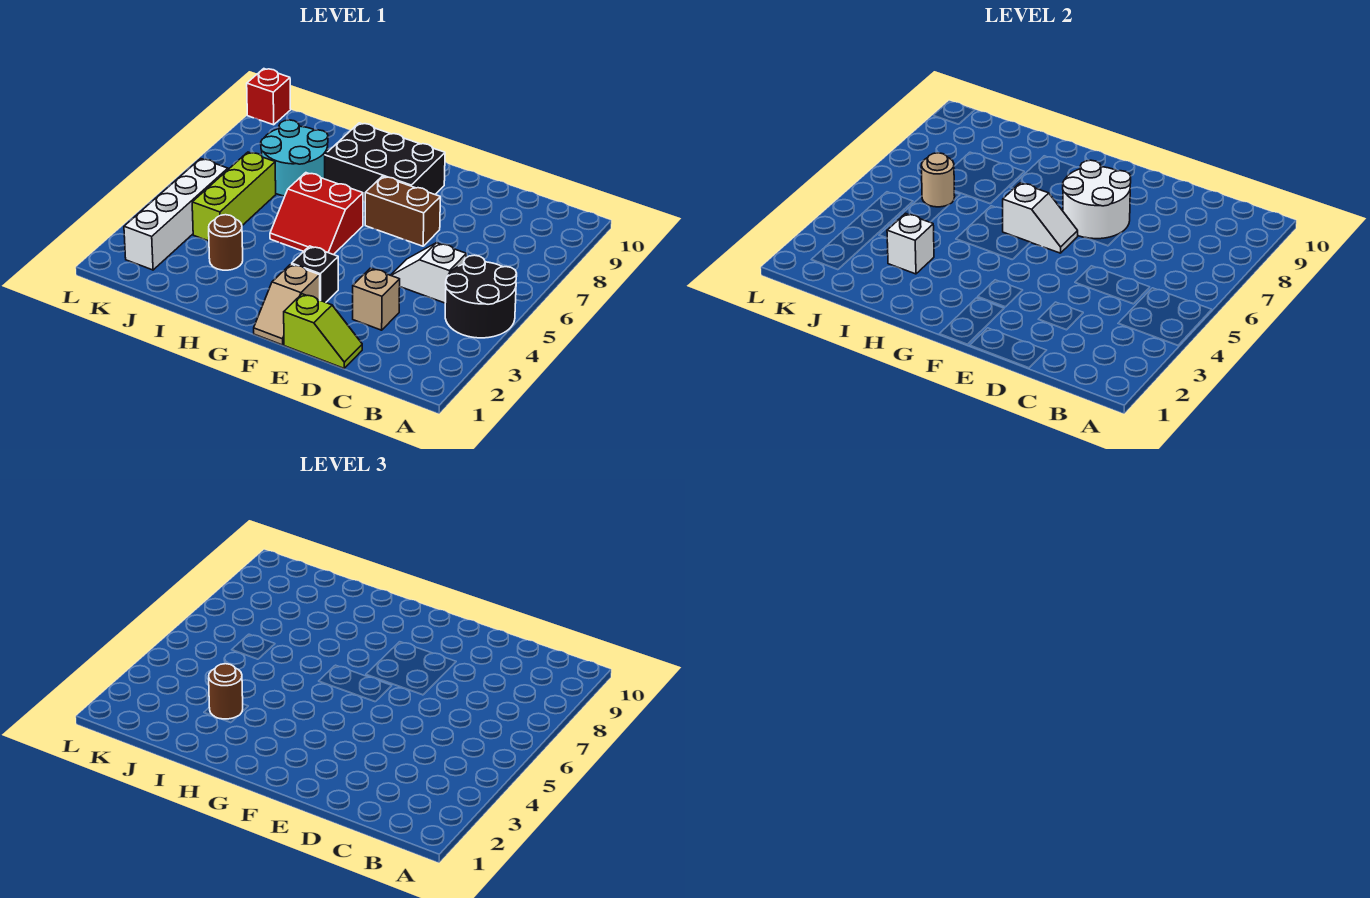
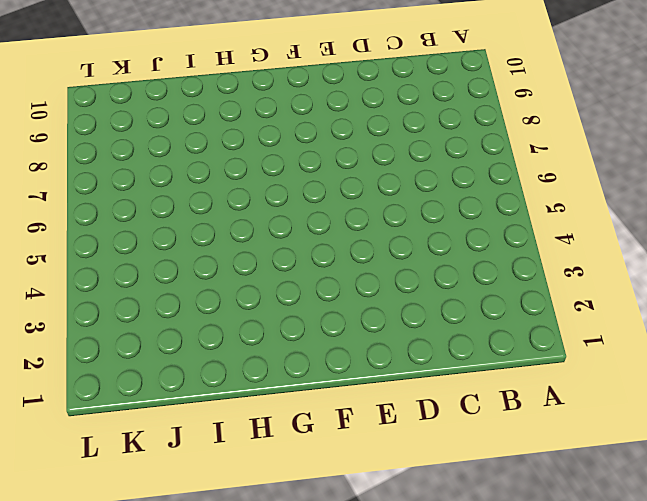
none -> black round brick A4:B5 level 1
none -> white slope C5:D5 level 1 top C
none -> lime slope D1:E1 level 1 top E

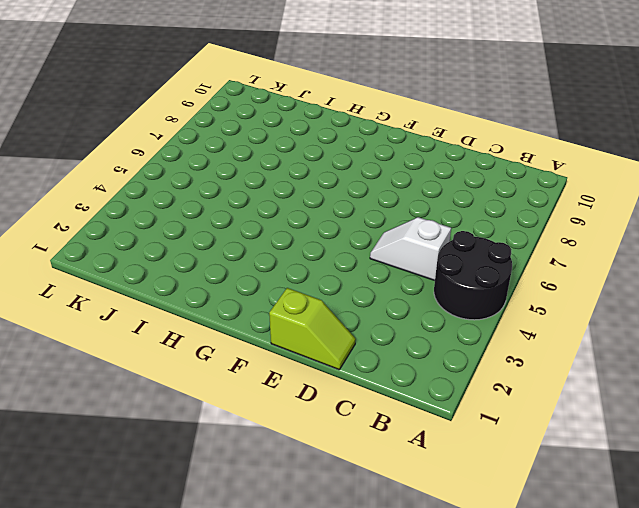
none -> tan brick D3 level 1
none -> brown brick E7:F7 level 1
none -> tan slope F1:F2 level 1 top 2

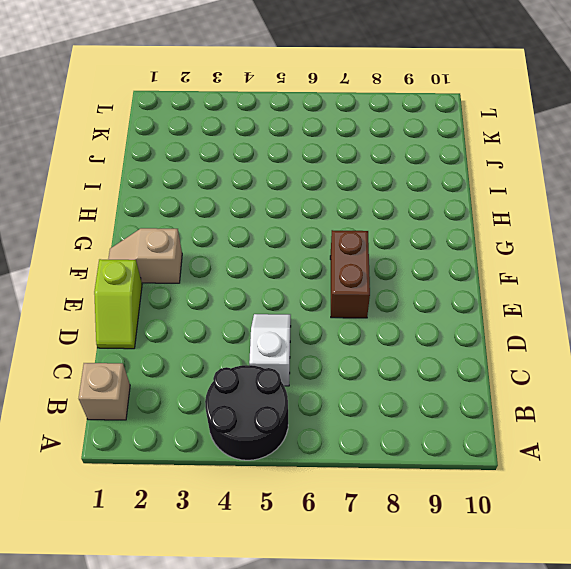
tan brick B1 level 1 -> tan brick D3 level 1
none -> black brick F3 level 1
none -> black brick F8:H9 level 1
none -> red slope G5:H6 level 1 top 6

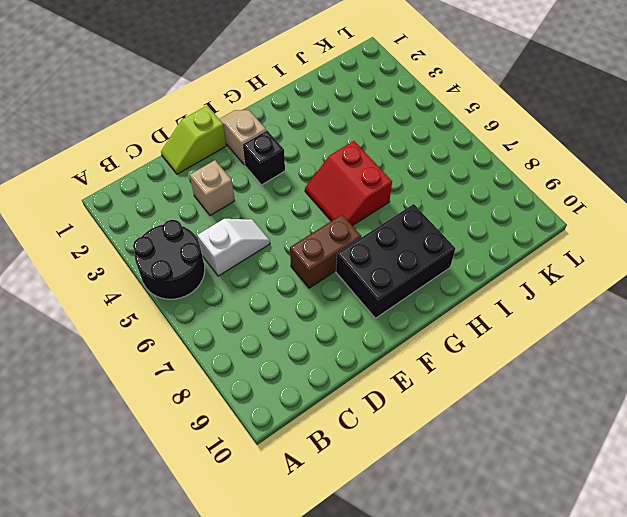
red slope G5:H6 level 1 top H -> red slope G5:H6 level 1 top 6
none -> brown round brick I3 level 1
none -> cyan round brick I7:J8 level 1
none -> lime brick J4:J6 level 1

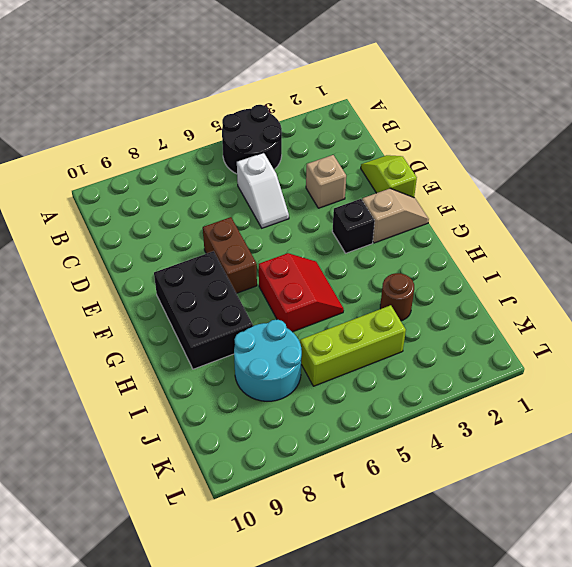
none -> white brick K2:K5 level 1
none -> red brick L10 level 1
none -> white round brick E7:F8 level 2

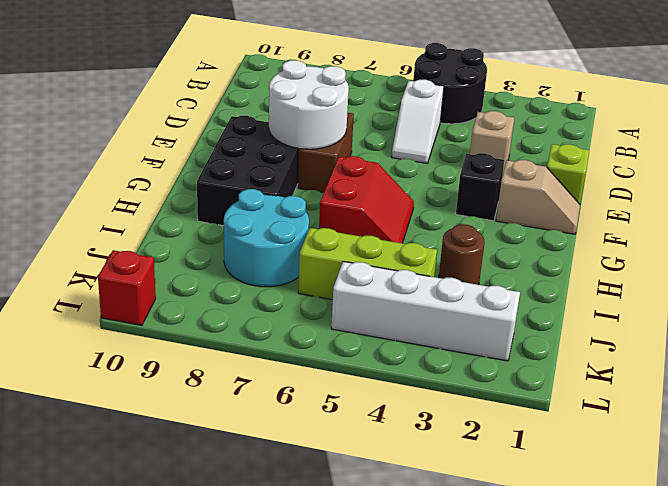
none -> white slope F6:G6 level 2 top G
none -> white brick I3 level 2
none -> tan round brick J6 level 2

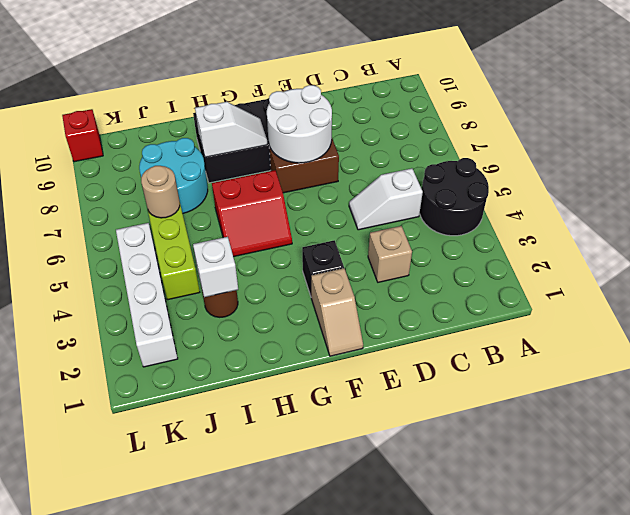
white slope G8:H8 level 2 top H -> white slope F6:G6 level 2 top G
none -> lime slope D1:E1 level 1 top E
none -> brown round brick I3 level 3

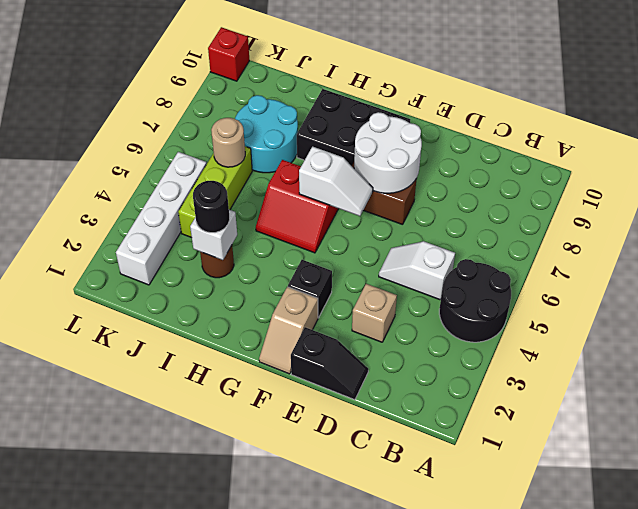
black slope D1:E1 level 1 top E -> lime slope D1:E1 level 1 top E
black round brick I3 level 3 -> brown round brick I3 level 3

